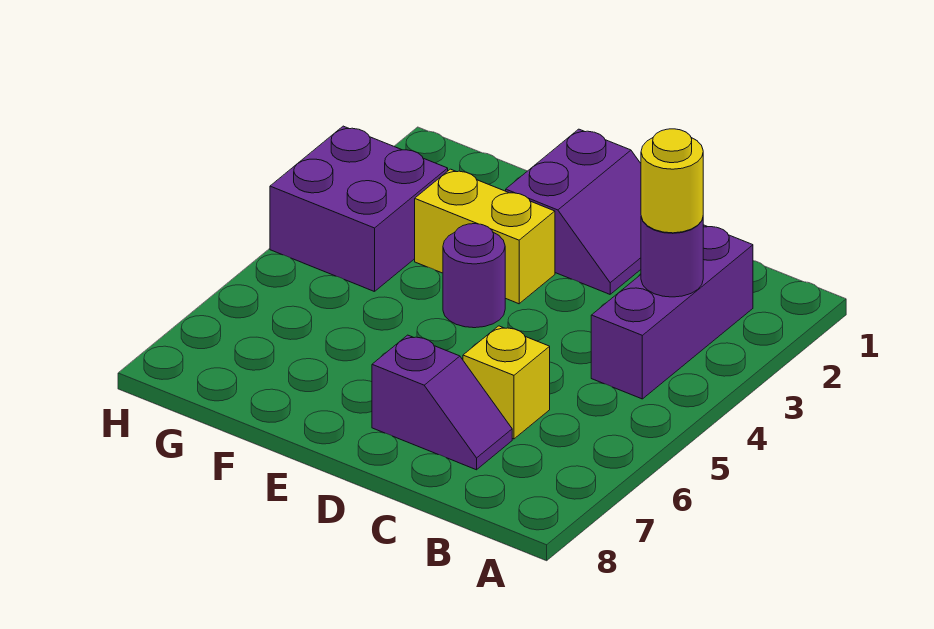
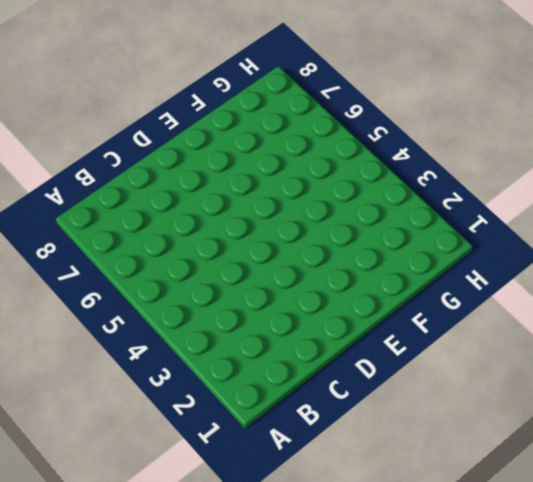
none -> purple brick B2:B4 level 1
none -> yellow brick C6 level 1

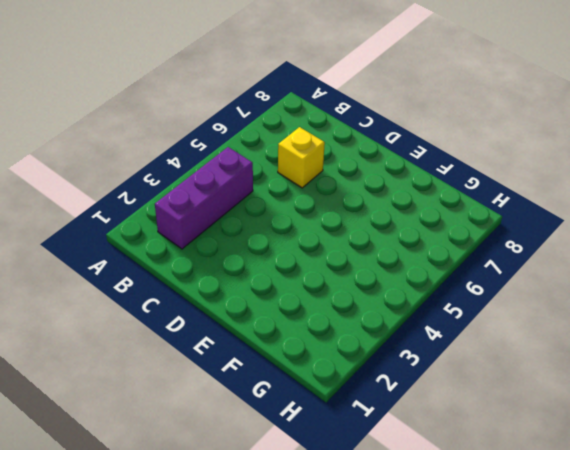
none -> purple slope C7:D7 level 1 top D
none -> purple slope D1:E2 level 1 top E

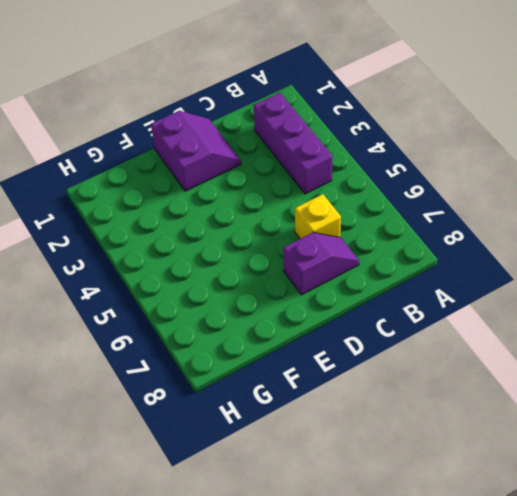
none -> yellow brick E3:F3 level 1
none -> purple round brick E4 level 1

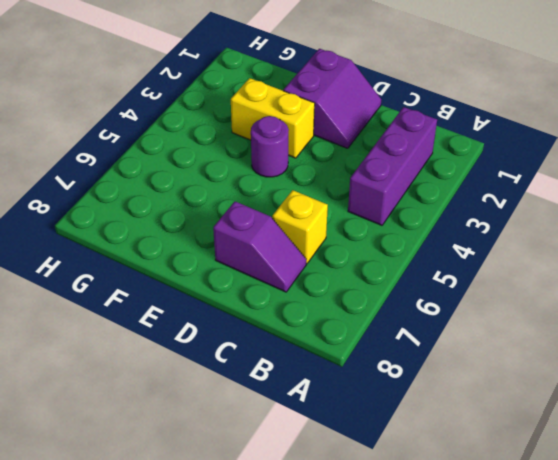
none -> purple brick G3:H4 level 1
none -> purple round brick B3 level 2

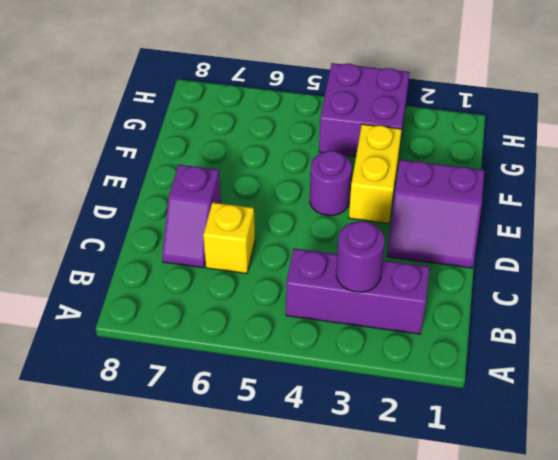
none -> yellow round brick B3 level 3

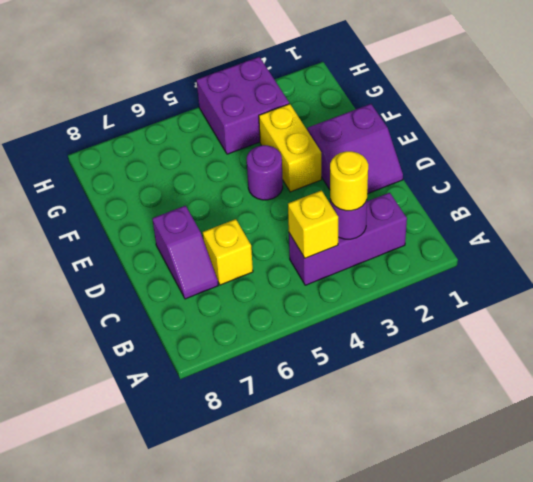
yellow brick B4 level 2 -> none

